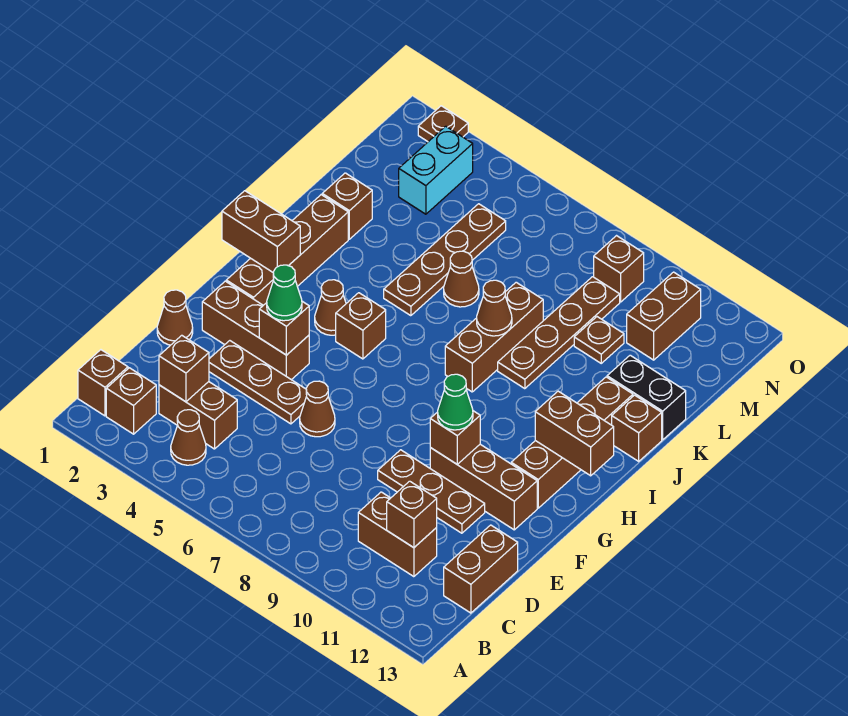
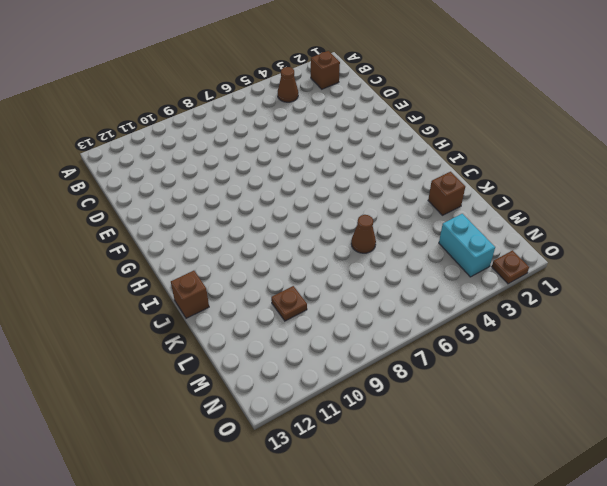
none -> brown brick B1 level 1
none -> brown brick C3:C4 level 1
none -> brown brick C10:C11 level 1
none -> brown brick C13:D13 level 1

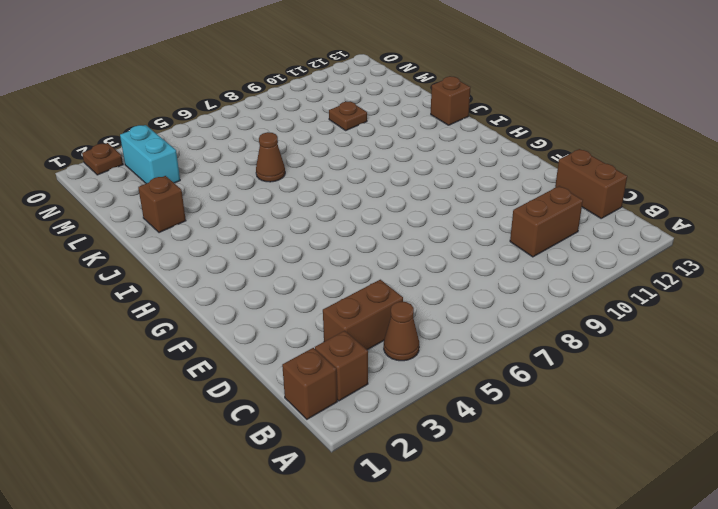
none -> brown cone E1 level 1
none -> brown plate E3:E5 level 1
none -> brown cone E6 level 1
none -> brown plate E9:E11 level 1

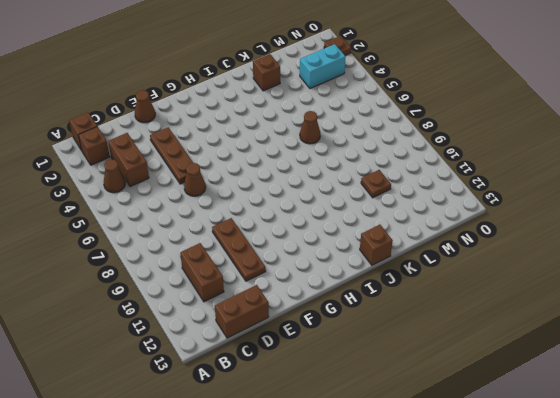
none -> brown brick F2:F4 level 1
none -> brown brick F10:F12 level 1
none -> brown brick G2:J2 level 1
none -> brown brick G12:J12 level 1

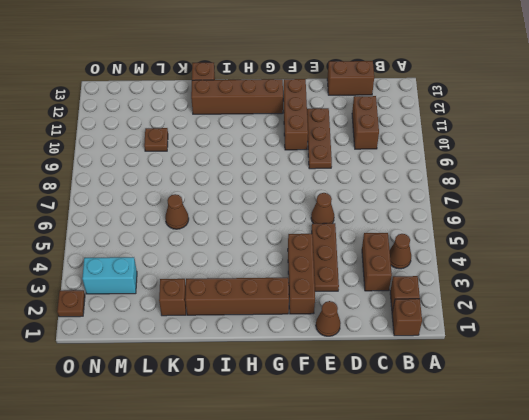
none -> brown cone H4 level 1
none -> brown brick H5 level 1
none -> brown brick I8:K8 level 1
none -> brown plate J5:M5 level 1

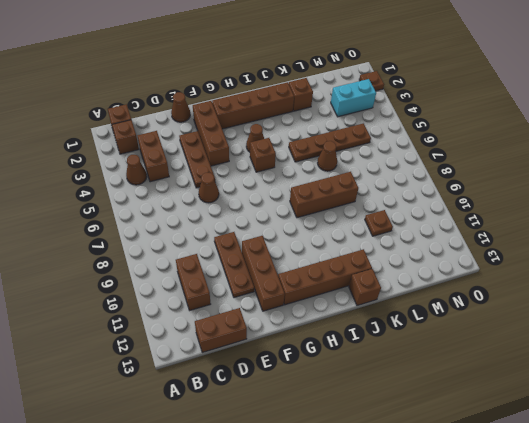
none -> brown plate J9:M9 level 1
none -> black brick K12:K13 level 1
none -> brown brick M11:N11 level 1
none -> brown brick N9 level 1

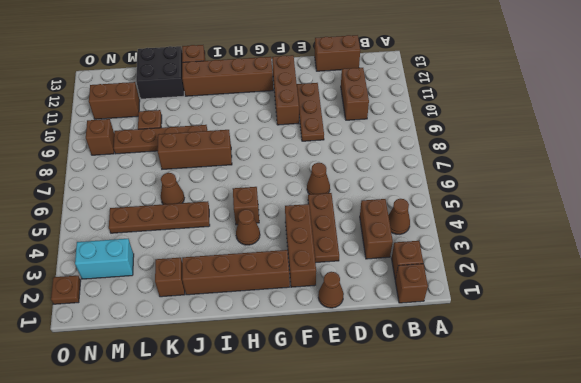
black brick K12:L13 level 1 -> black brick K12:K13 level 1
none -> brown brick C3 level 2
none -> brown brick C11 level 2
none -> brown brick F4 level 2
none -> brown brick F10 level 2

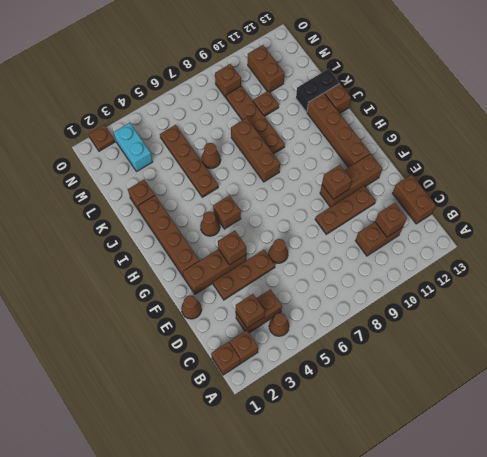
none -> brown brick H1:H2 level 2
none -> brown brick H12:H13 level 2
none -> brown cone J8 level 2
none -> green cone F4 level 3

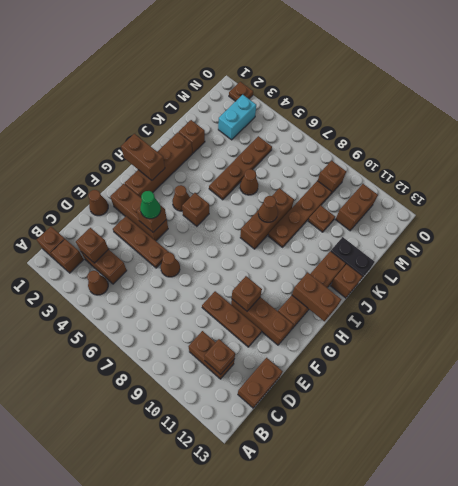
none -> green cone F10 level 3

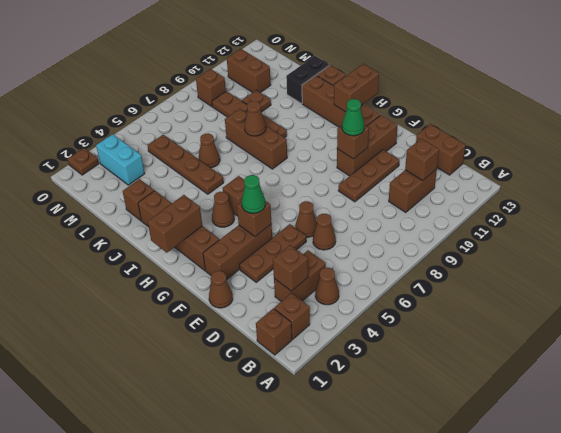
brown cone D6 level 1 -> none

